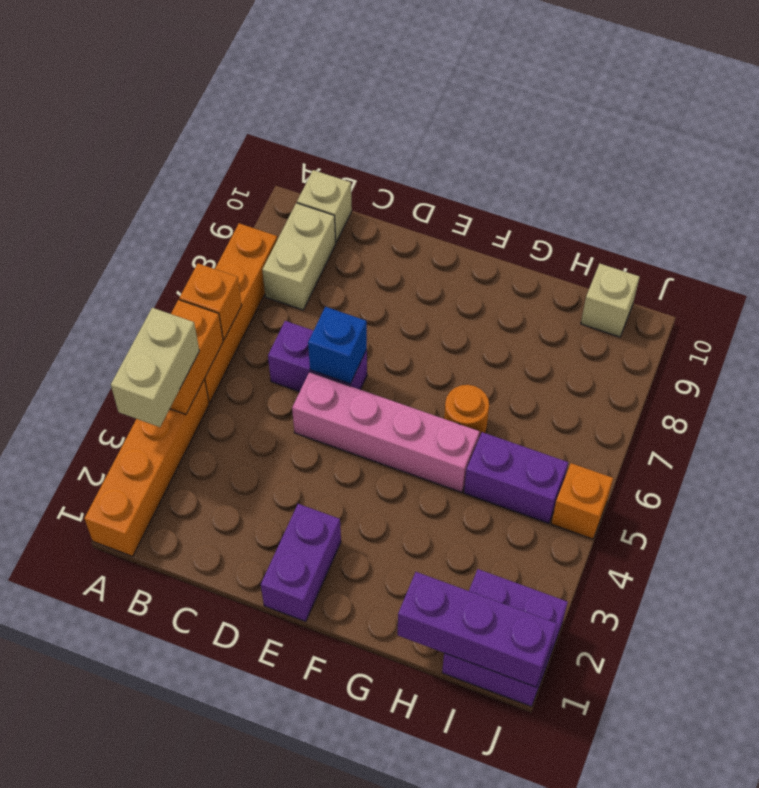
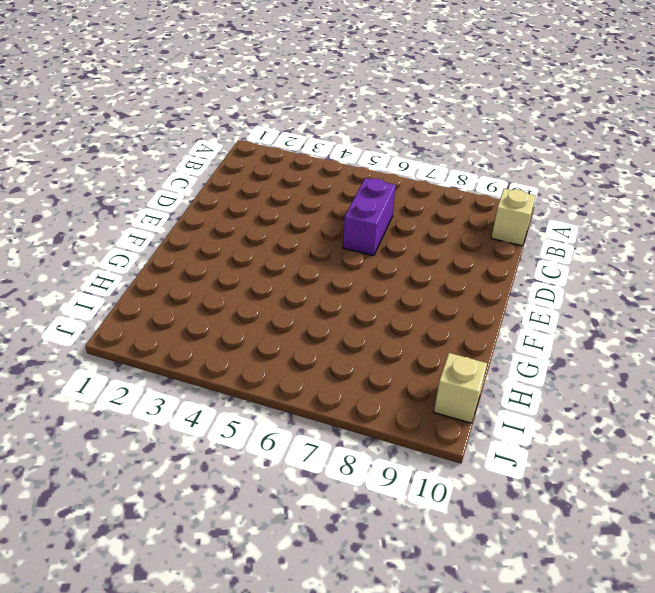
none -> orange brick A1:A4 level 1
none -> orange brick A5:A8 level 1
none -> tan brick B8:B9 level 1

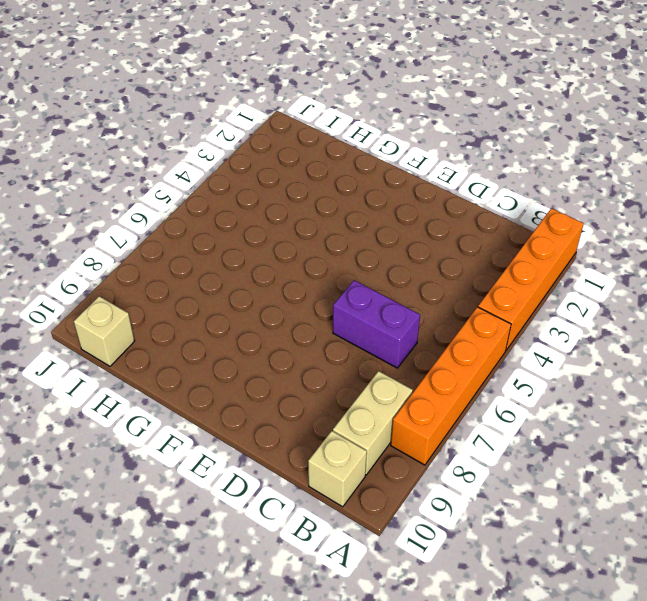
none -> pink brick D5:G5 level 1
none -> purple brick E1:E2 level 1
none -> orange round brick G6 level 1

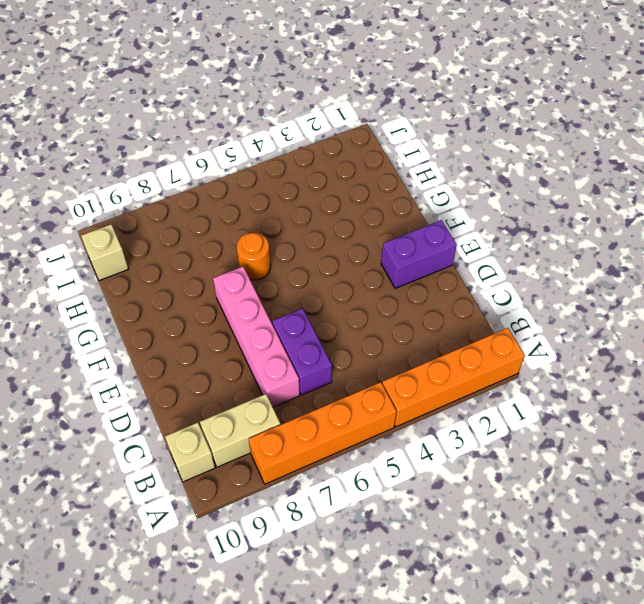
pink brick C7:F7 level 1 -> pink brick D5:G5 level 1
none -> purple brick H5:I5 level 1
none -> purple brick I1:J2 level 1
none -> orange brick J5 level 1

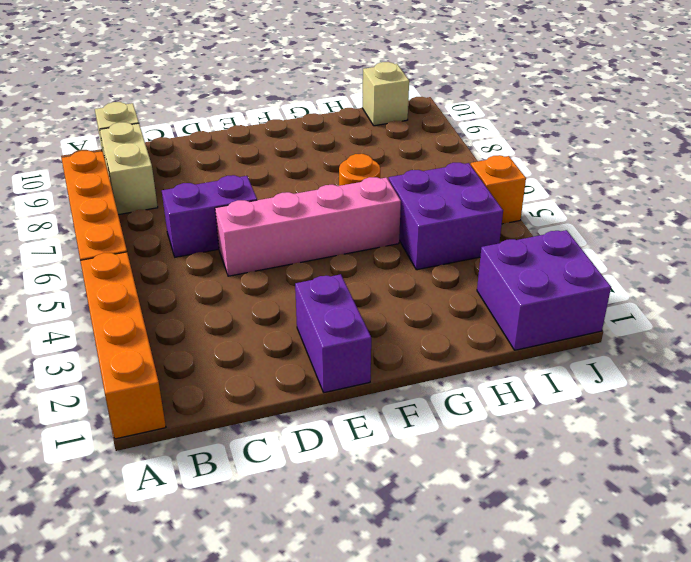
purple brick H4:I5 level 1 -> purple brick H5:I5 level 1
none -> orange brick A4:A5 level 2
none -> orange brick A6 level 2
none -> blue brick D6 level 2

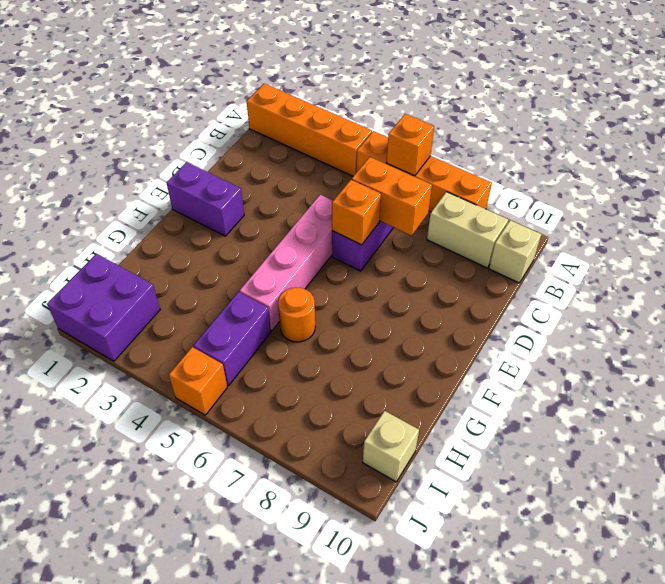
orange brick C6:C7 level 2 -> orange brick A4:A5 level 2
orange brick D6 level 2 -> blue brick D6 level 2
none -> purple brick H1:J1 level 2
none -> tan brick A3:A4 level 3

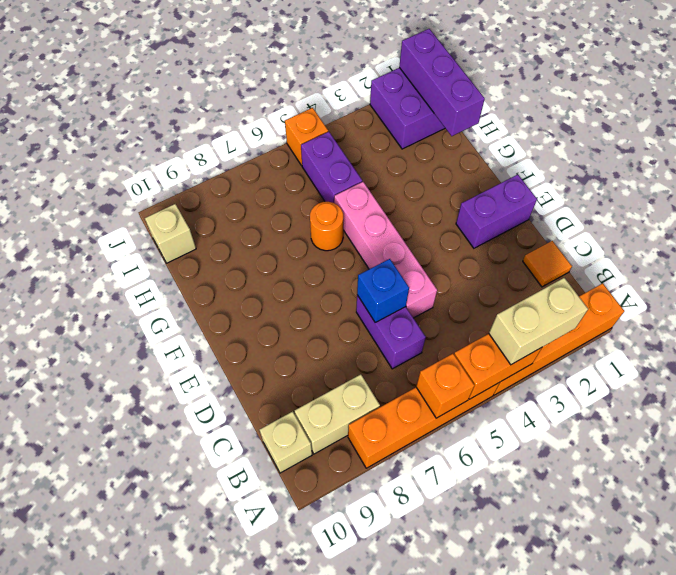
orange tile C1 level 1 -> none

